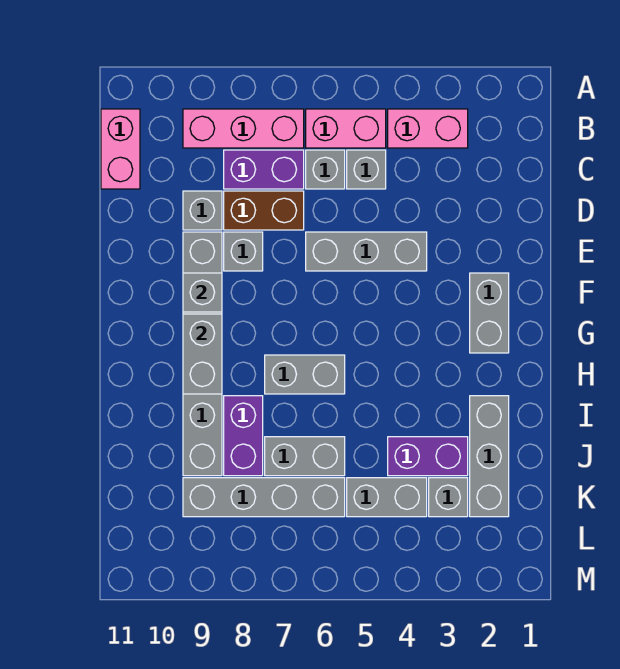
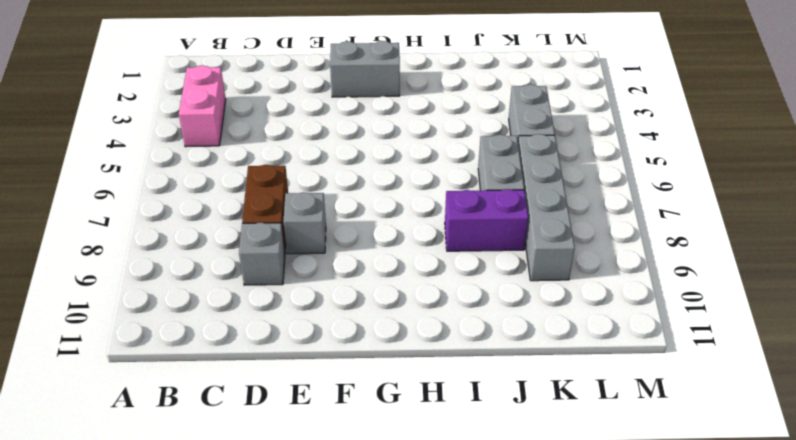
none -> pink brick B5:B6 level 1
none -> pink brick B7:B9 level 1
none -> pink brick B11:C11 level 1

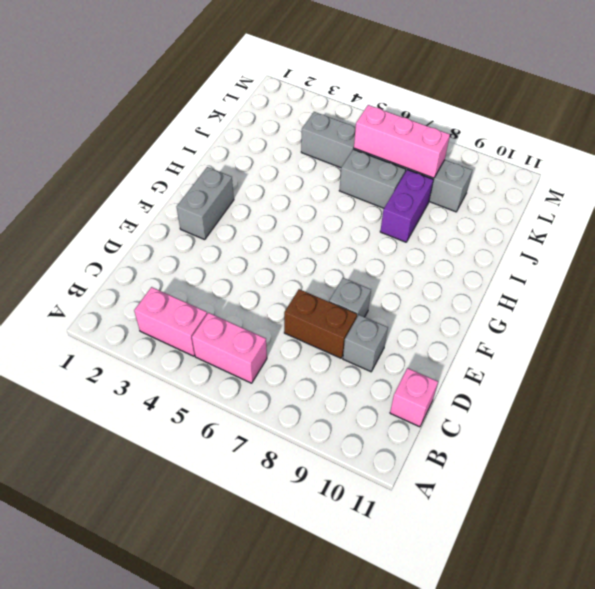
pink brick C11 level 1 -> pink brick B11:C11 level 1
pink brick K6:K8 level 2 -> pink brick B7:B9 level 1
none -> grey brick C5 level 1
none -> grey brick C6 level 1
none -> purple brick C7:C8 level 1

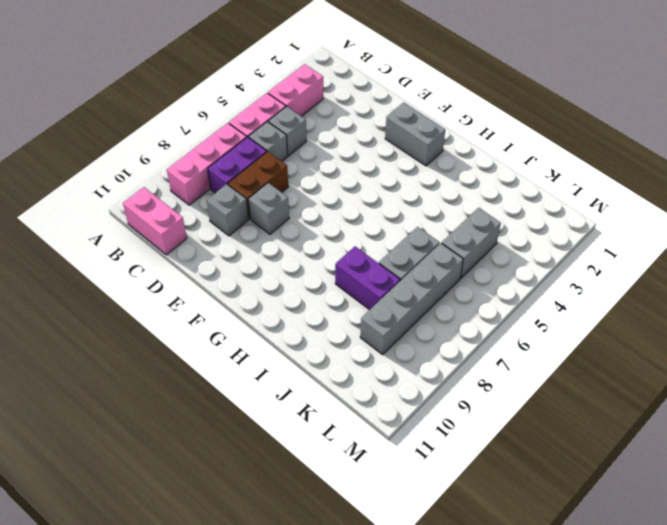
none -> grey brick E4:E6 level 1
none -> grey brick E9:J9 level 1
none -> grey brick H6:H7 level 1

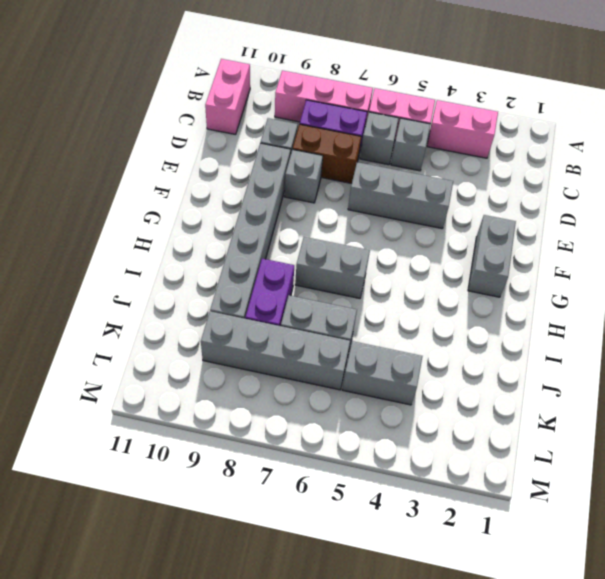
none -> grey brick I2:K2 level 1
none -> purple brick J3:J4 level 1
none -> grey brick K3 level 1

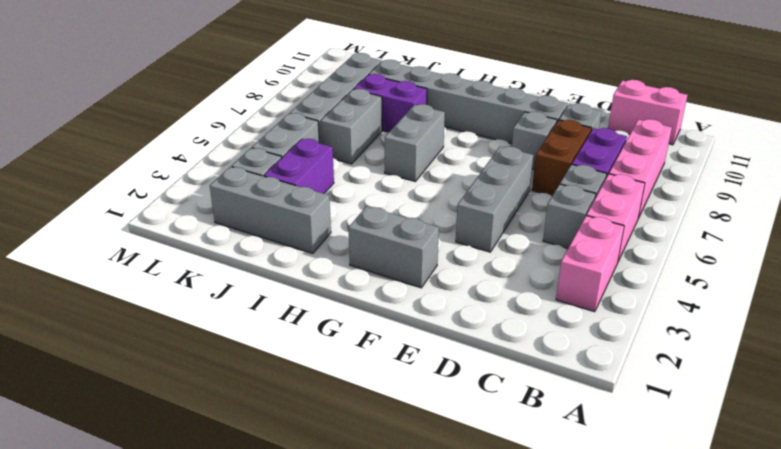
none -> grey brick F9 level 2
none -> grey brick G9:H9 level 2

